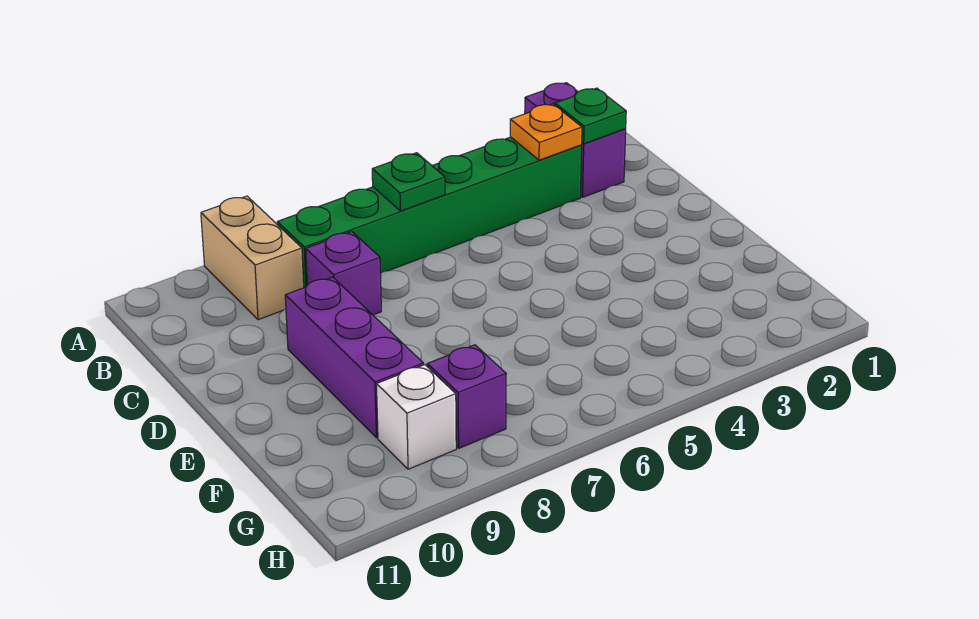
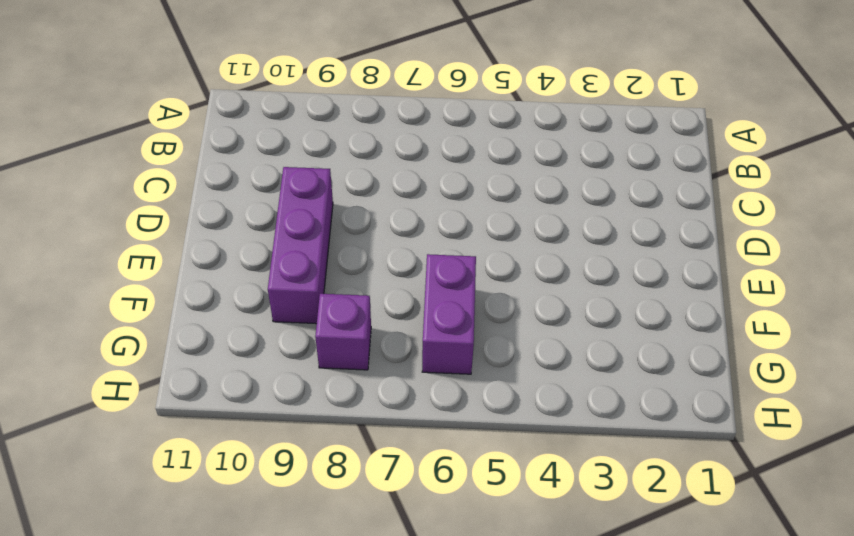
purple brick F6:G6 level 1 -> purple brick A2:B2 level 1
none -> tan brick A9:B9 level 1
none -> green brick B3:B8 level 1

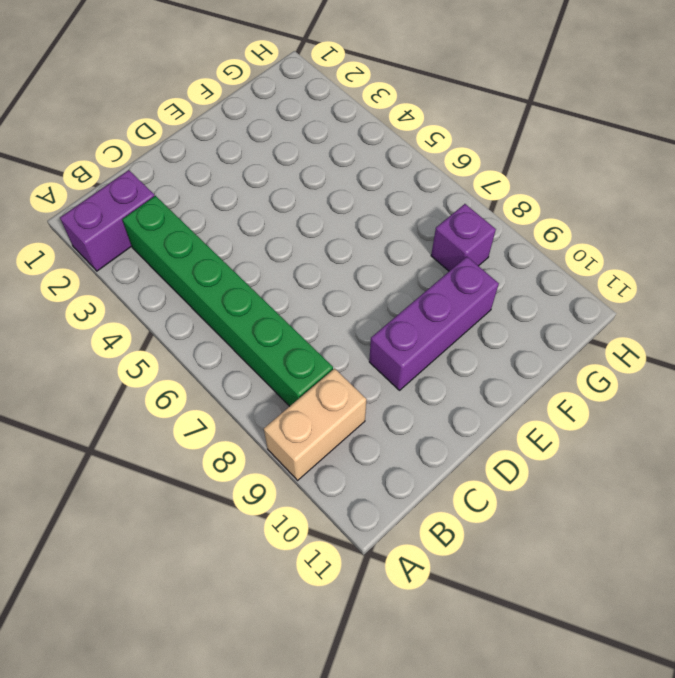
none -> purple brick C8 level 1
none -> white brick G9 level 1

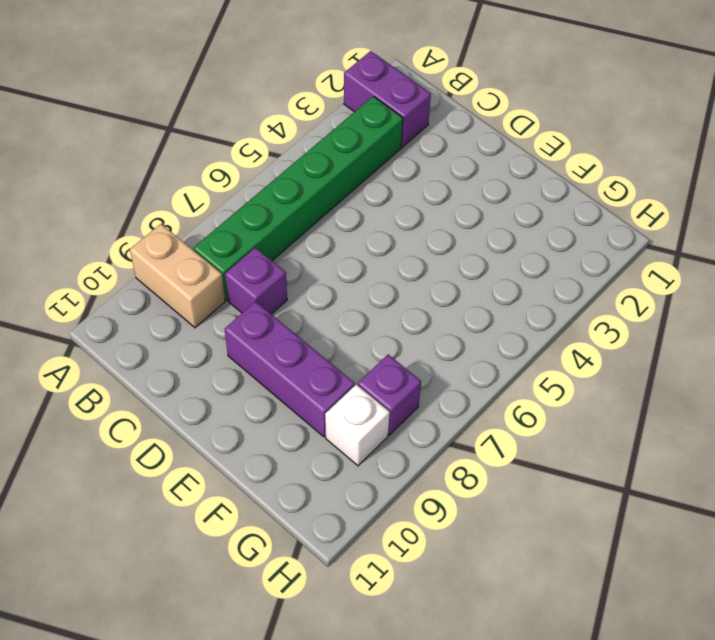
none -> green plate B2 level 2
none -> orange plate B3 level 2

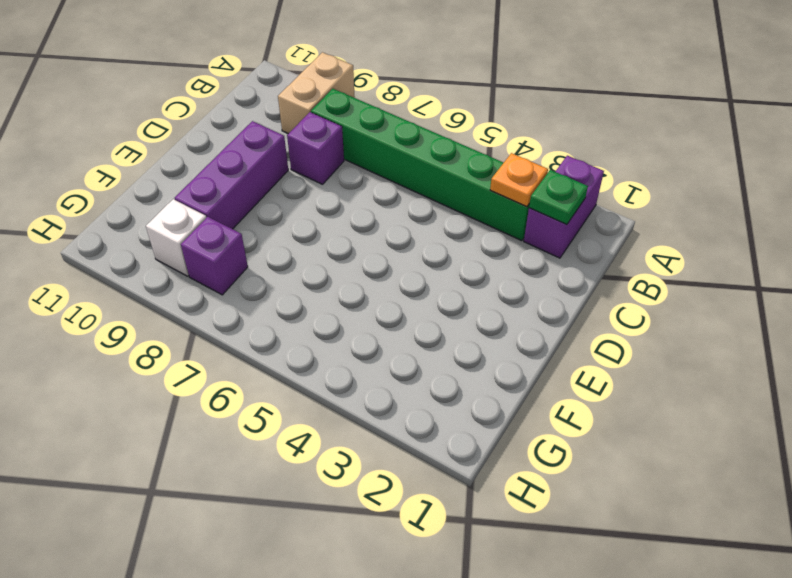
none -> green plate B6 level 2

